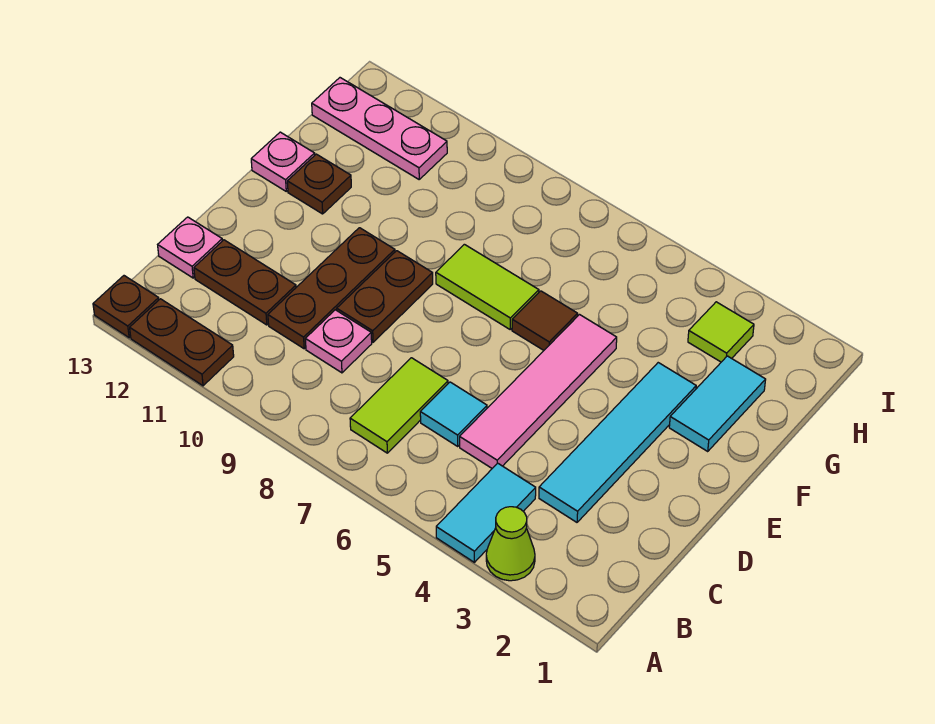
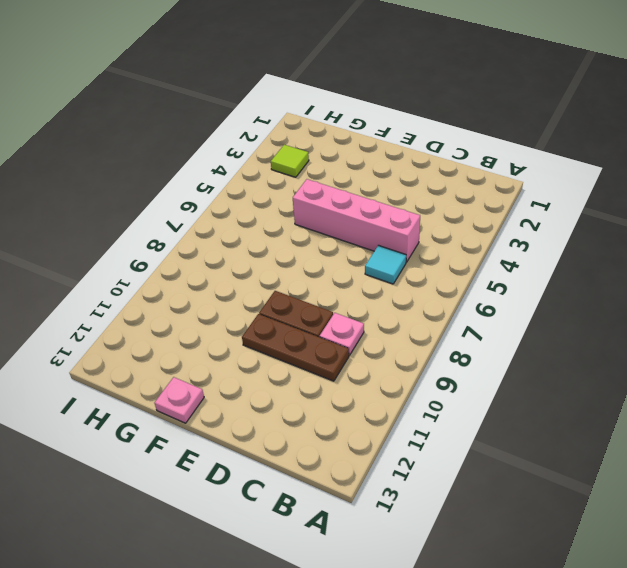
pink brick C5:F5 level 1 -> pink tile C5:F5 level 1
none -> lime cone A3 level 1
none -> cyan tile A4:B4 level 1
none -> brown plate A11:A12 level 1

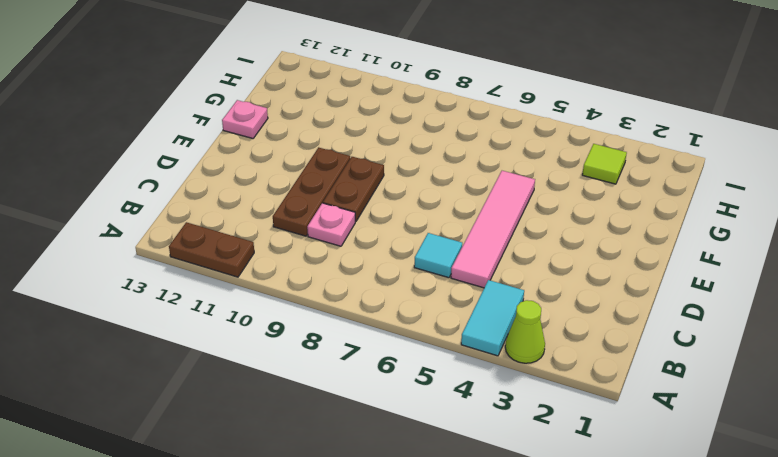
none -> brown plate A13 level 1
none -> lime tile B7:C7 level 1
none -> cyan tile C3:F3 level 1

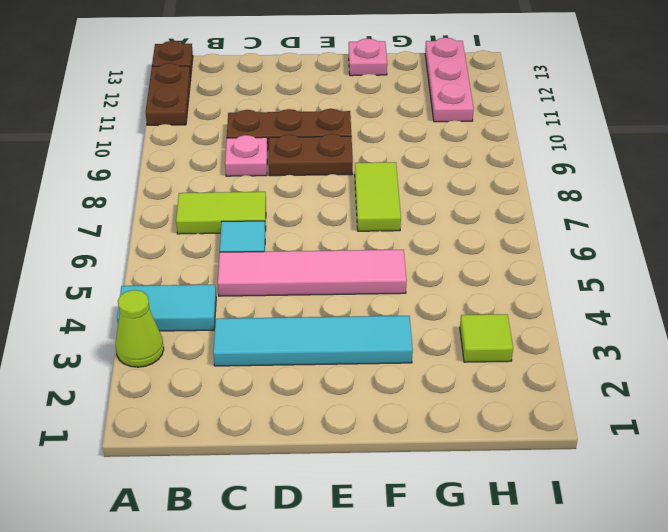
none -> brown plate C11:C12 level 1
none -> pink plate C13 level 1
none -> cyan tile F2:G2 level 1

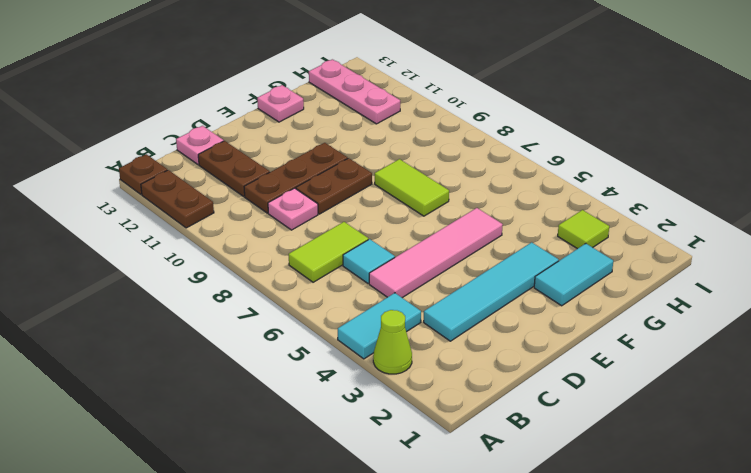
none -> brown tile F6 level 1
none -> brown plate F12 level 1

